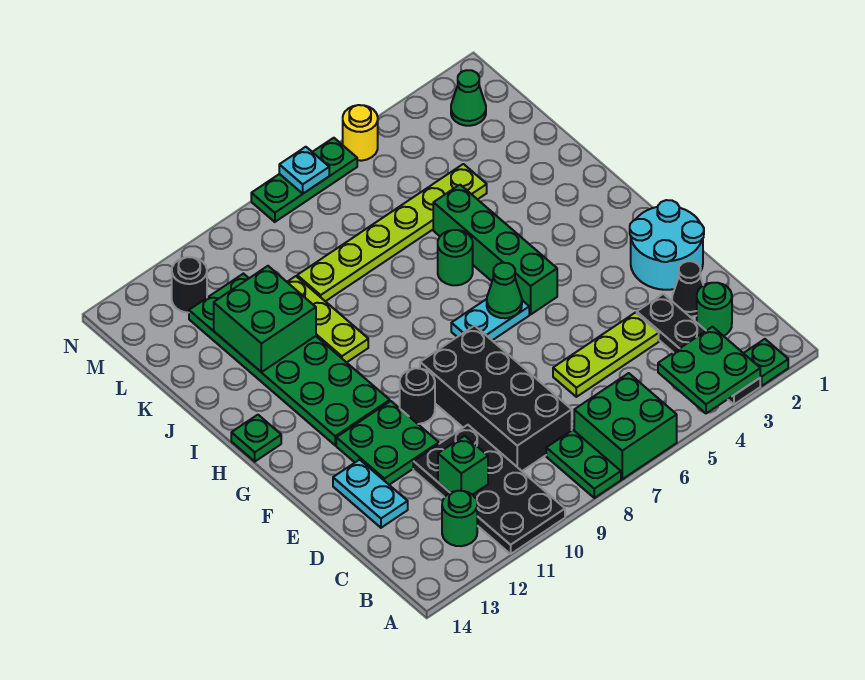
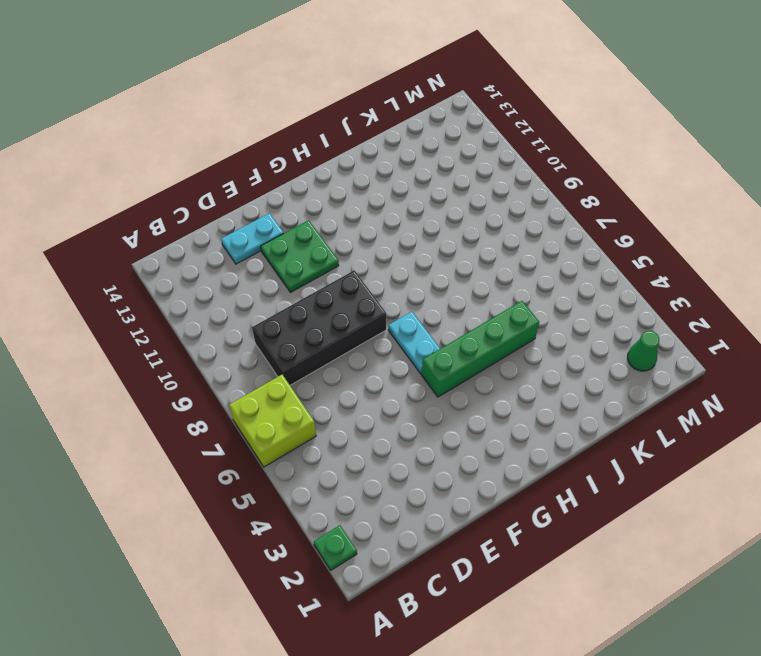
lime brick A6:B7 level 1 -> green brick A6:B7 level 1
none -> black plate A3:D3 level 1
none -> green plate A8:B8 level 1
none -> black plate A10:D11 level 1
none -> green round brick B12 level 1

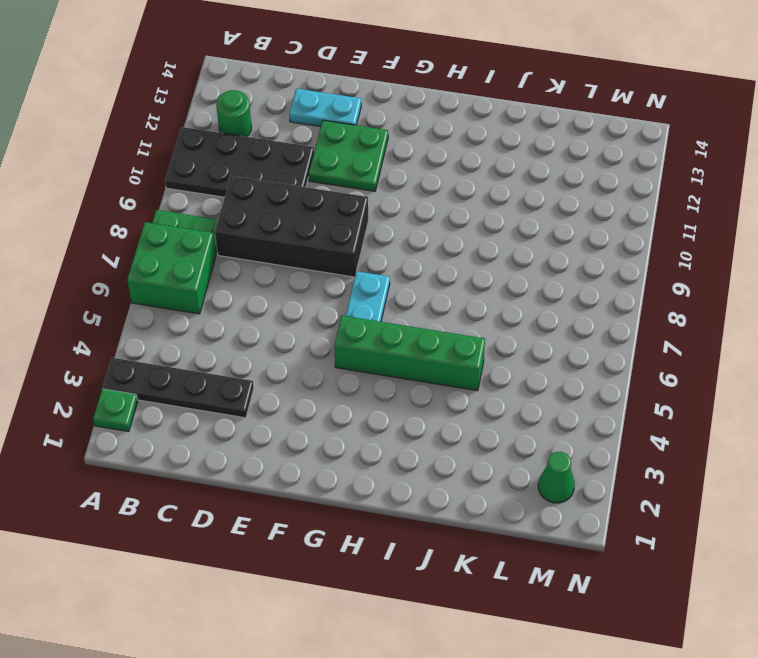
none -> green round brick C2 level 1
none -> black cone D2 level 1
none -> lime plate D4:D6 level 1
none -> cyan round brick E1:F2 level 1

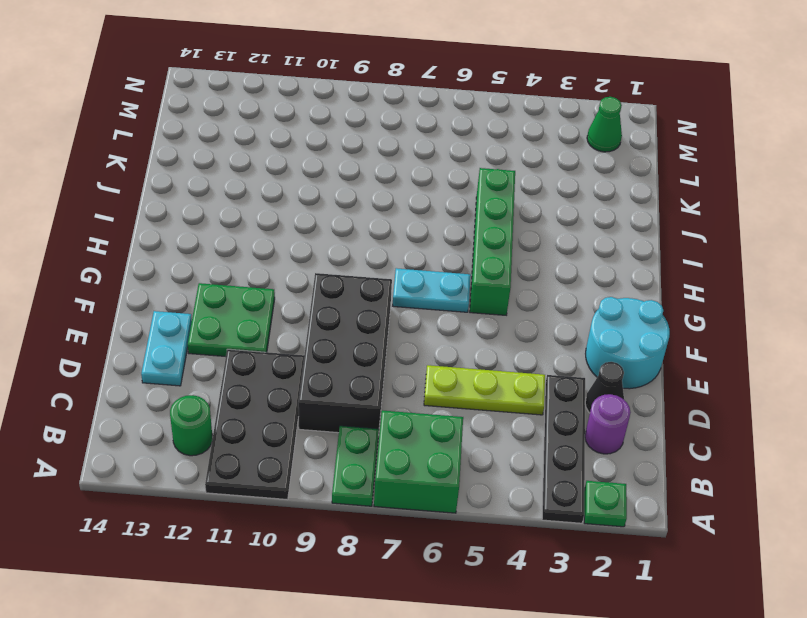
purple round brick C2 level 1 -> green round brick C2 level 1
none -> black round brick F10 level 1
none -> green plate G11:L12 level 1
none -> green plate H14 level 1
none -> green round brick I6 level 1

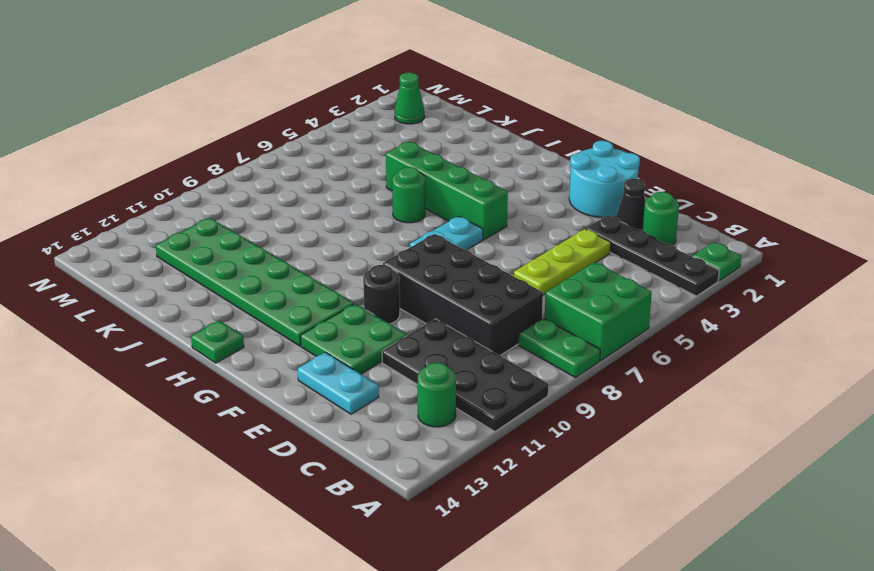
none -> lime plate I10:K10 level 1
none -> lime plate K4:K9 level 1
none -> black round brick M12 level 1
none -> yellow round brick N5 level 1

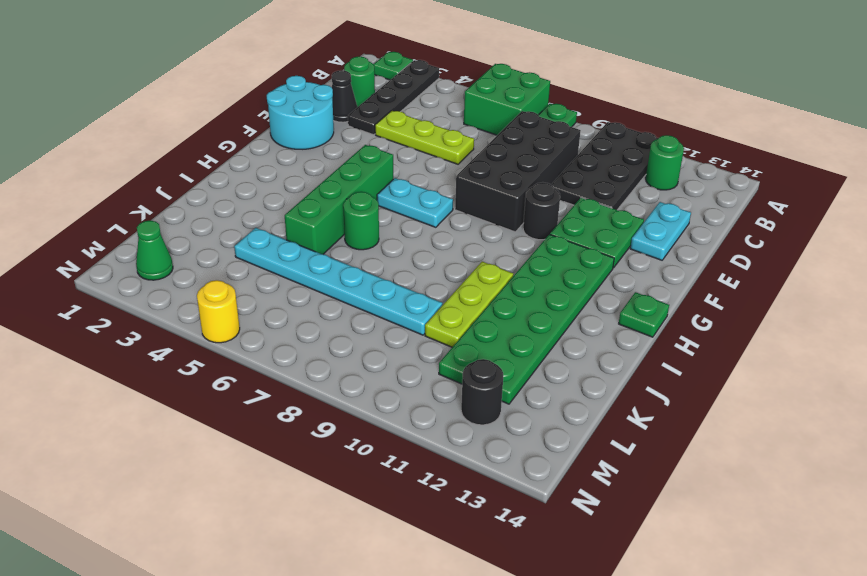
cyan plate K4:K9 level 1 -> lime plate K4:K9 level 1
none -> green plate N6:N8 level 1
none -> green plate A3:B4 level 2
none -> green brick C11 level 2
none -> green cone G6 level 2

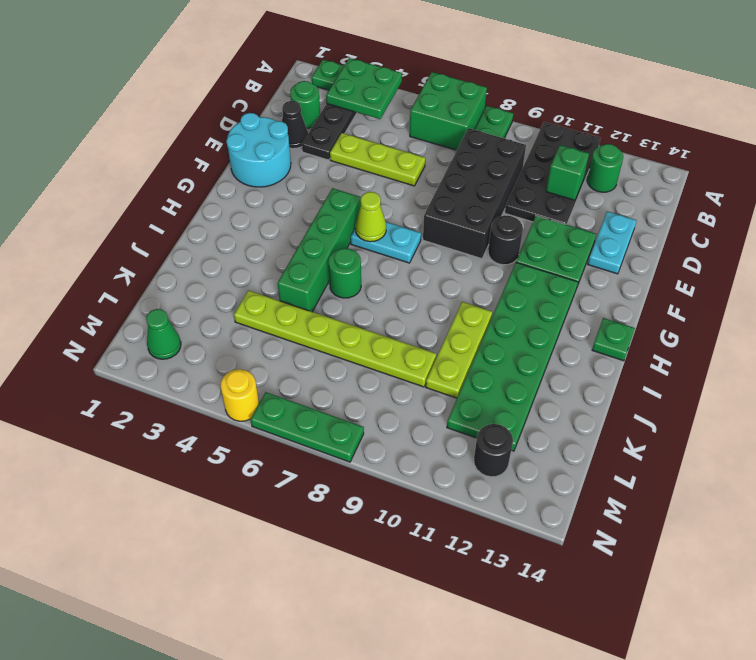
lime cone G6 level 2 -> green cone G6 level 2
none -> green brick J11:K12 level 2
none -> cyan plate N7 level 2

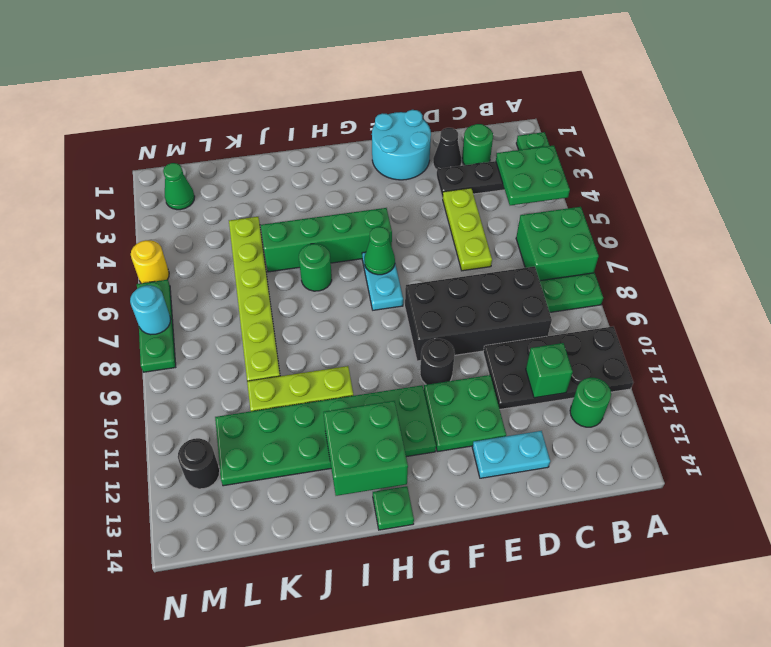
green brick H12:I13 level 2 -> green brick J11:K12 level 2
cyan round brick N7 level 2 -> cyan plate N7 level 2

